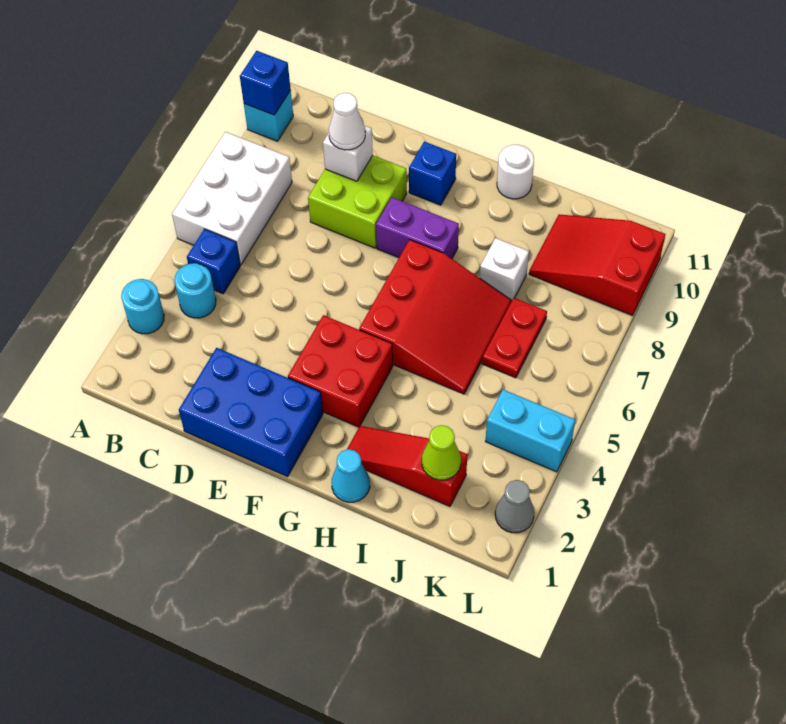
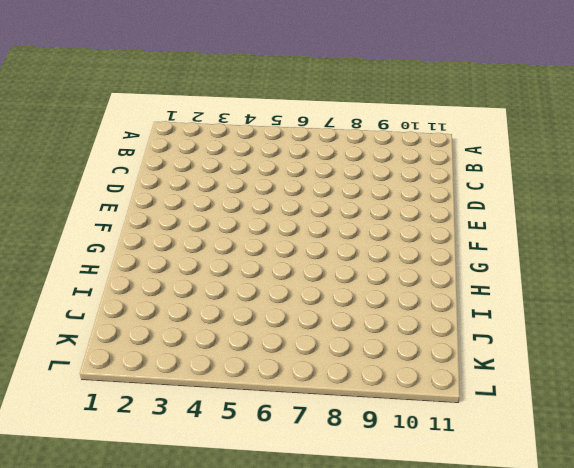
none -> cyan round brick A3 level 1
none -> white brick A6:B8 level 1
none -> cyan brick A10 level 1

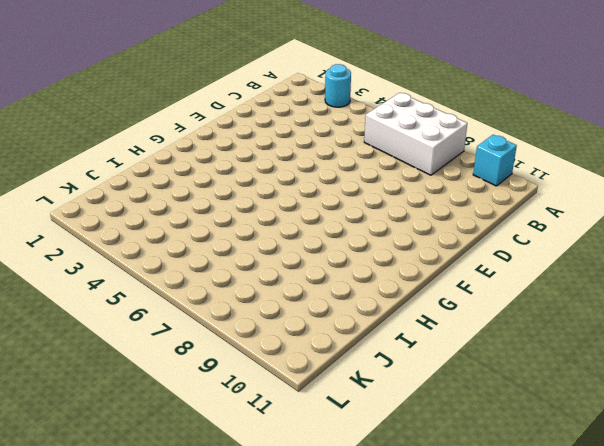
none -> cyan round brick B4 level 1
none -> blue brick B5 level 1
none -> blue brick D1:F2 level 1

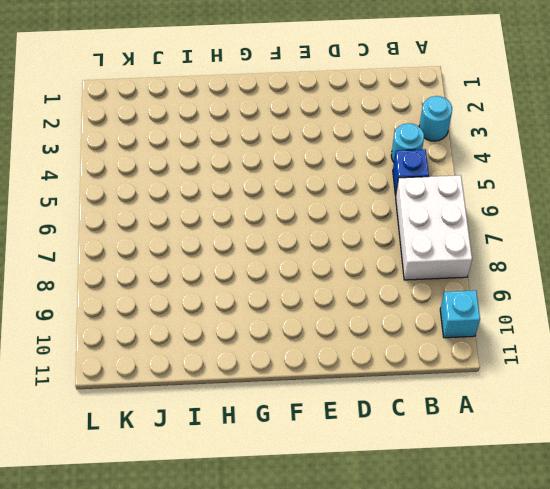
none -> blue brick D1:F2 level 1
none -> lime brick D8:E9 level 1
none -> red brick F3:G4 level 1

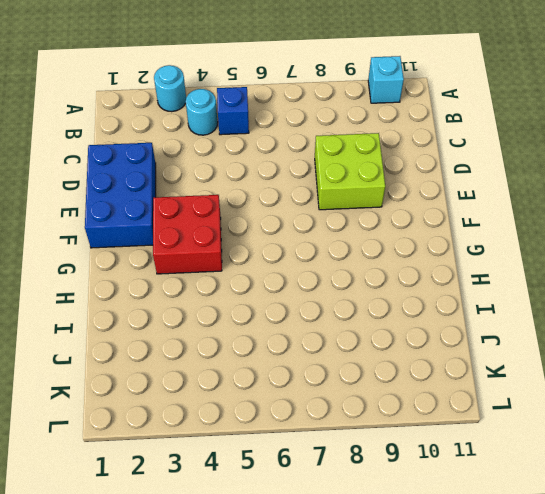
none -> white brick A6:B8 level 1
none -> purple brick F8:G8 level 1
none -> blue brick F10 level 1

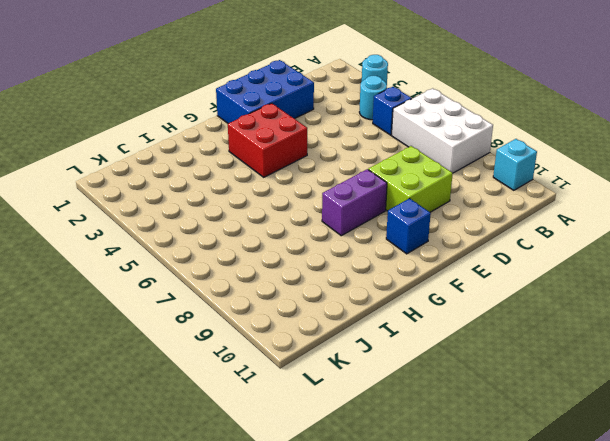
none -> red slope G5:I7 level 1 top G
none -> cyan cone H1 level 1
none -> red slope H2:J2 level 1 top J

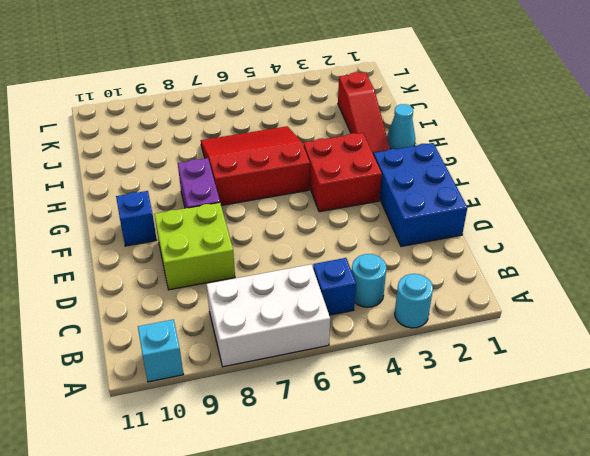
none -> white round brick H11 level 1
none -> white brick I8 level 1
none -> red plate J6:J7 level 1

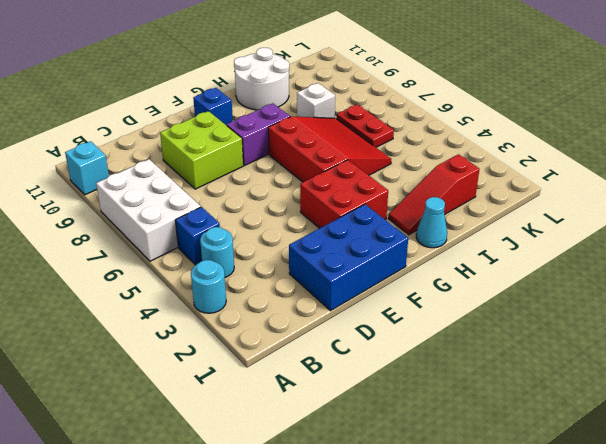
white round brick H10:I11 level 1 -> white round brick H11 level 1
none -> red slope J9:L10 level 1 top L
none -> cyan brick K4:L4 level 1
none -> grey cone L2 level 1

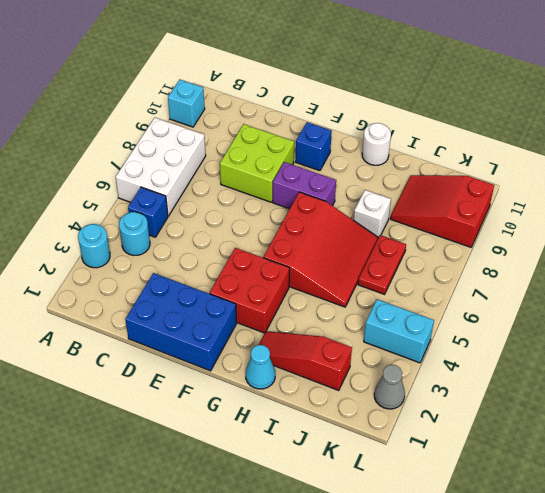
none -> blue brick A10 level 2
none -> white brick D9 level 2
none -> lime cone J2 level 2

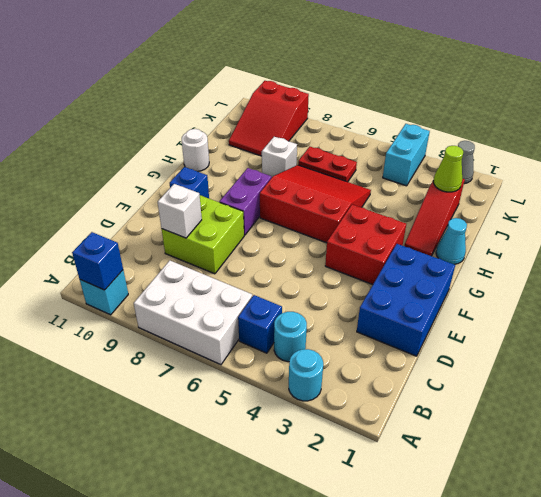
none -> white cone D9 level 3

